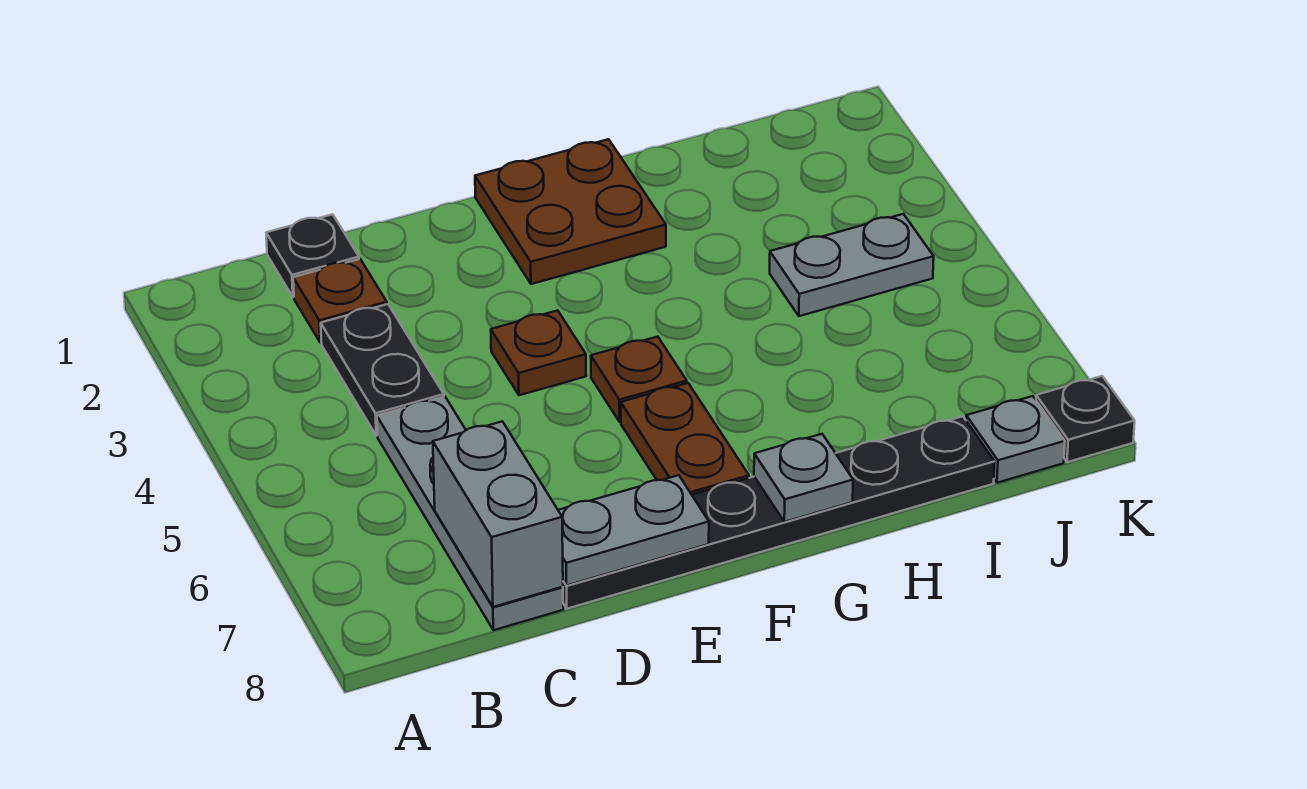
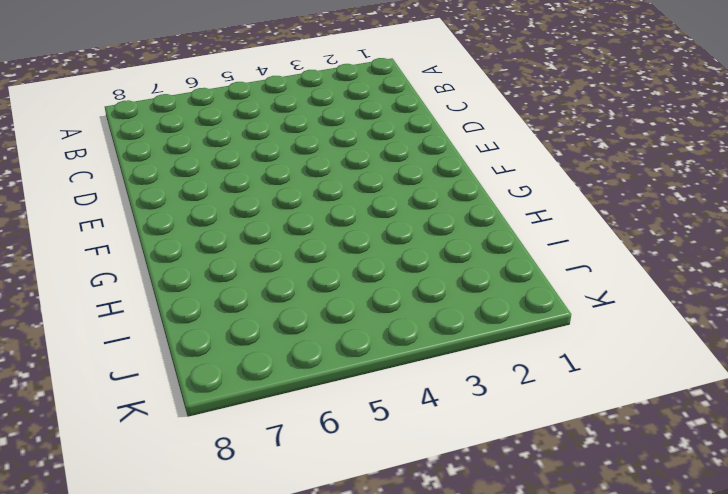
none -> black plate C1 level 1
none -> brown plate C2 level 1
none -> black plate C3:C4 level 1

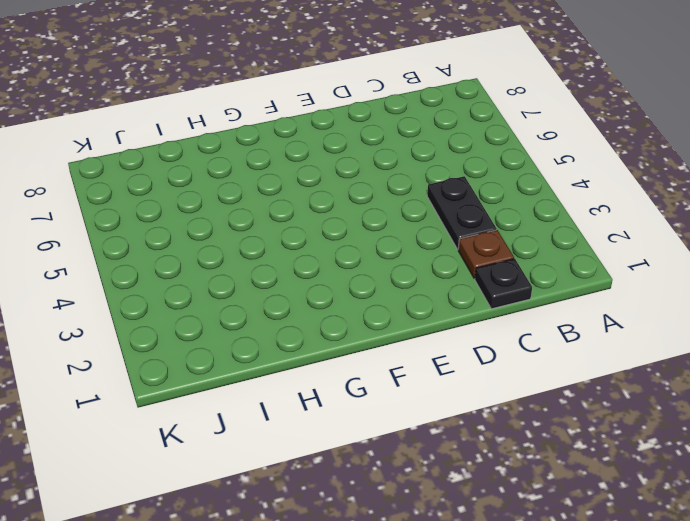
none -> grey plate C5:C8 level 1
none -> black plate D8:I8 level 1
none -> brown plate E4 level 1

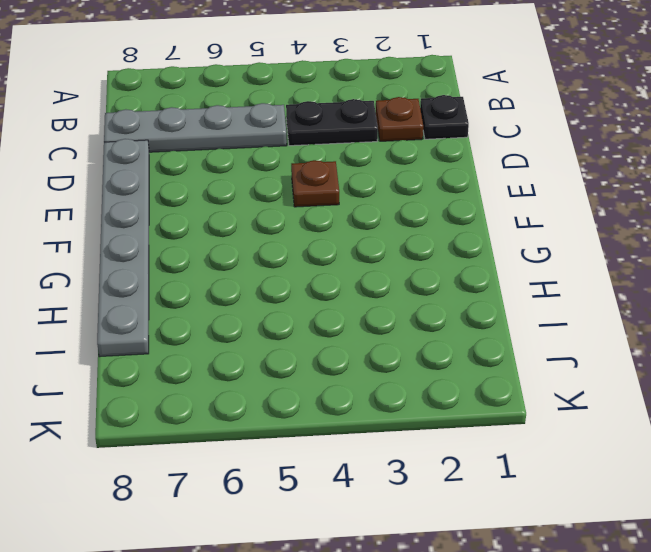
grey plate D8:I8 level 1 -> black plate D8:I8 level 1
none -> brown plate F1:G2 level 1
none -> brown plate F5 level 1
none -> brown plate F6:F7 level 1

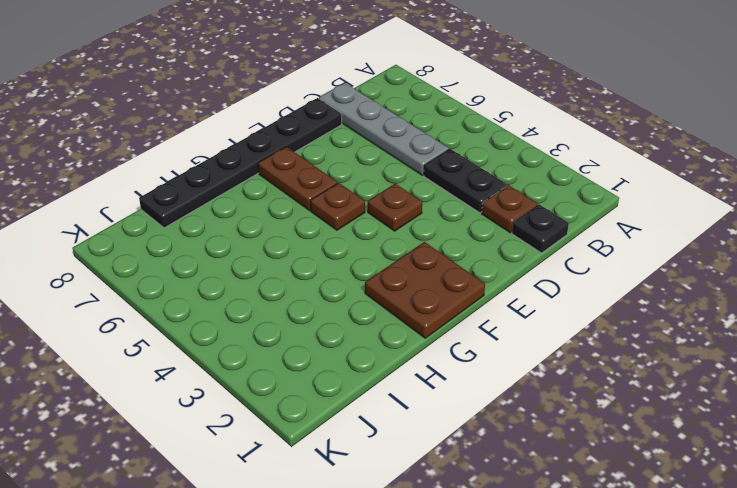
none -> grey plate I4:J4 level 1
none -> grey plate J8 level 1
none -> black plate K8 level 1

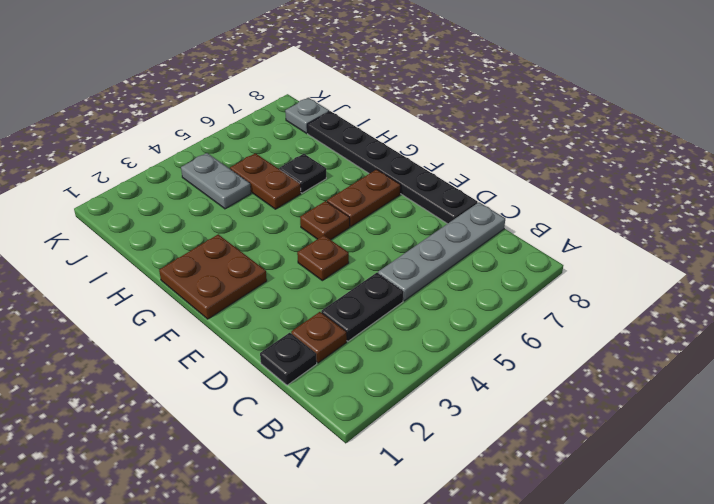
brown plate H5:I5 level 1 -> none
black plate H6 level 1 -> black plate K8 level 1
none -> grey brick C7:C8 level 2
none -> grey plate D8:E8 level 2
none -> grey plate G8 level 2

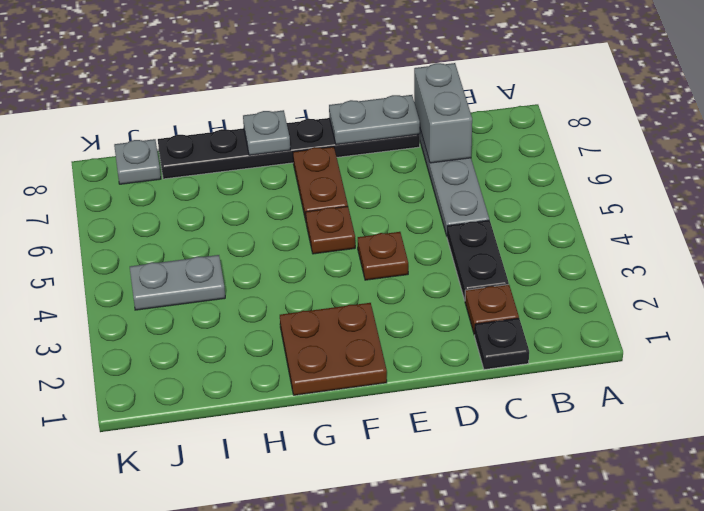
none -> black plate K8 level 1

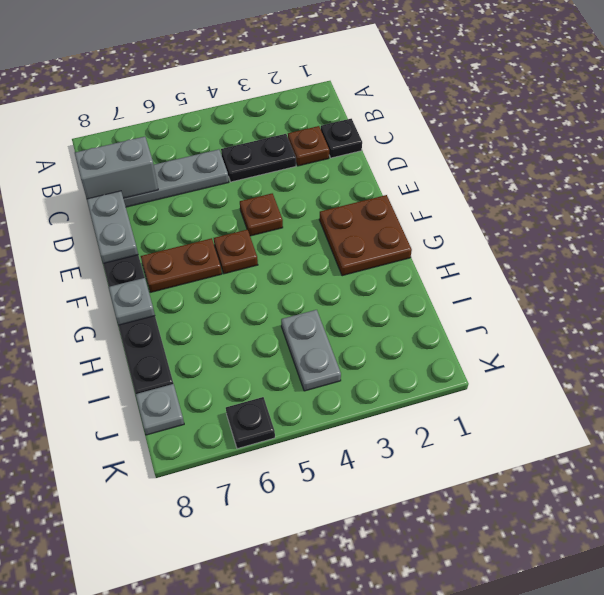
black plate K6 level 1 -> black plate K8 level 1

